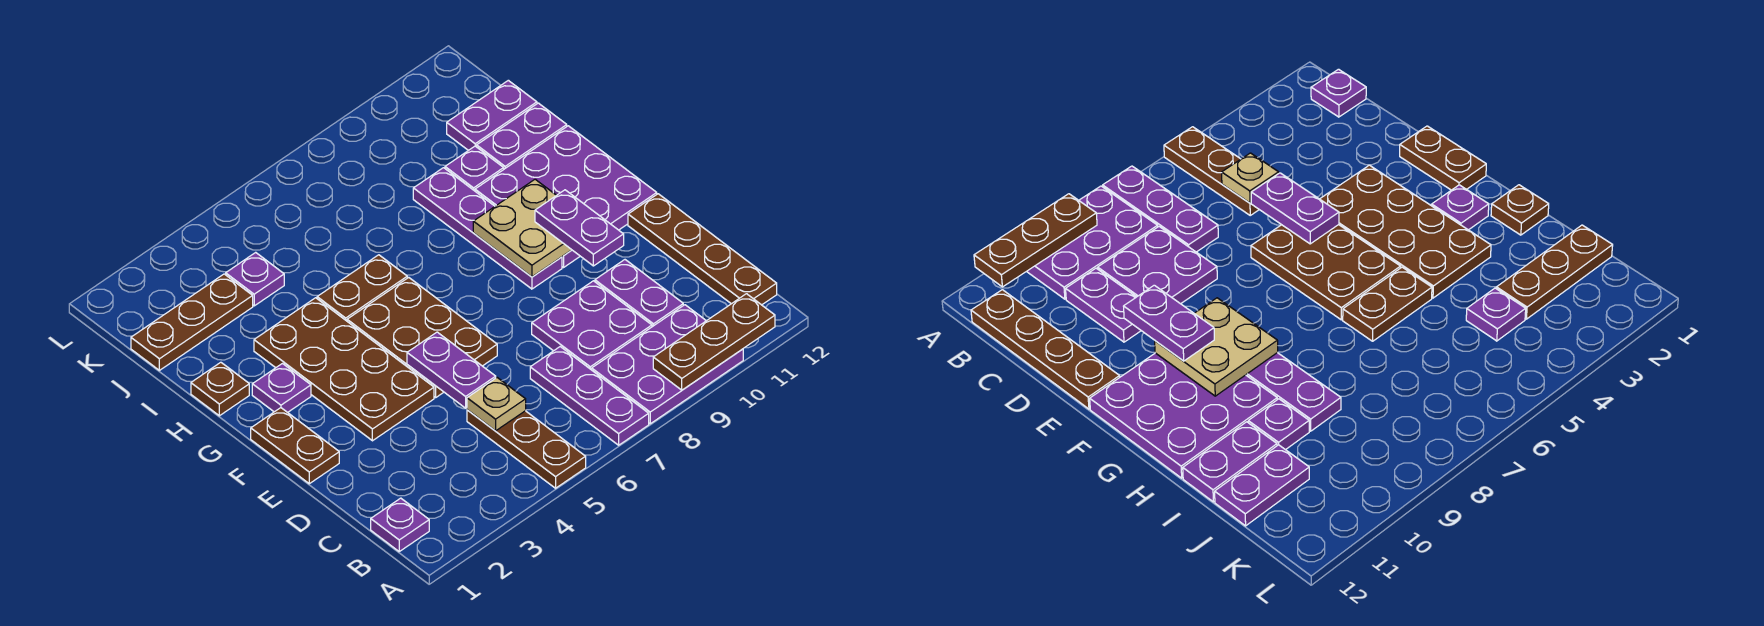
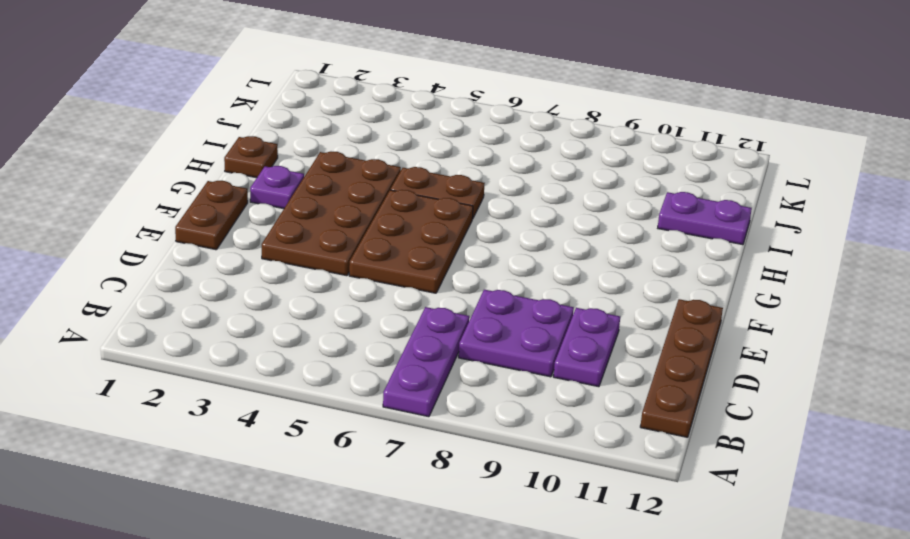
none -> brown plate A5:C5 level 1
none -> purple plate A8:B10 level 1
none -> purple plate B1 level 1

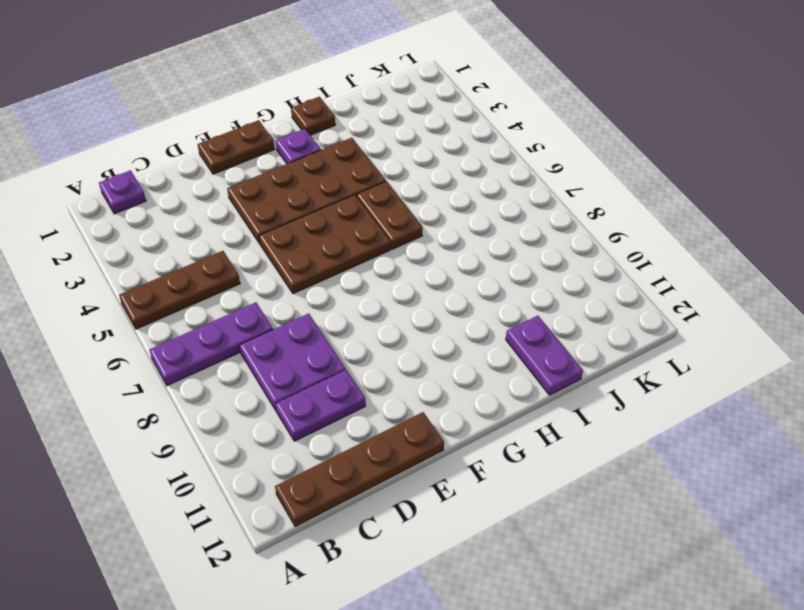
none -> purple plate A8:B10 level 1
none -> purple plate F9:I9 level 1
none -> purple plate F10:H12 level 1

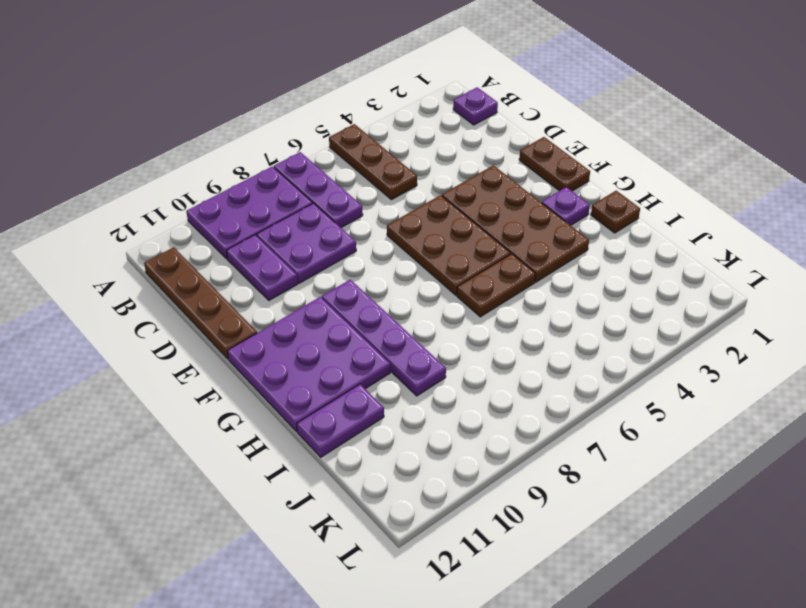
none -> purple plate I10 level 1
none -> brown plate J1:J3 level 1
none -> purple plate J4 level 1

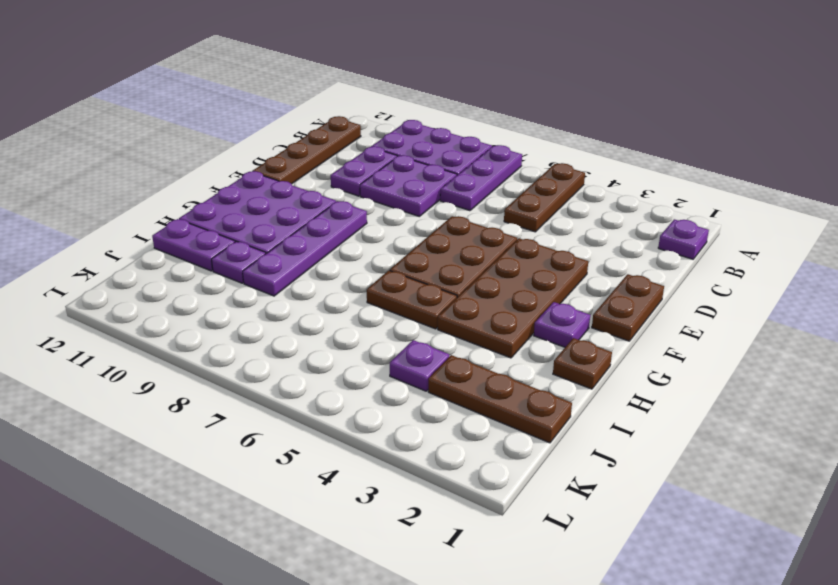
none -> purple plate J11:J12 level 1
none -> brown plate A9:A11 level 2
none -> tan plate C5 level 2

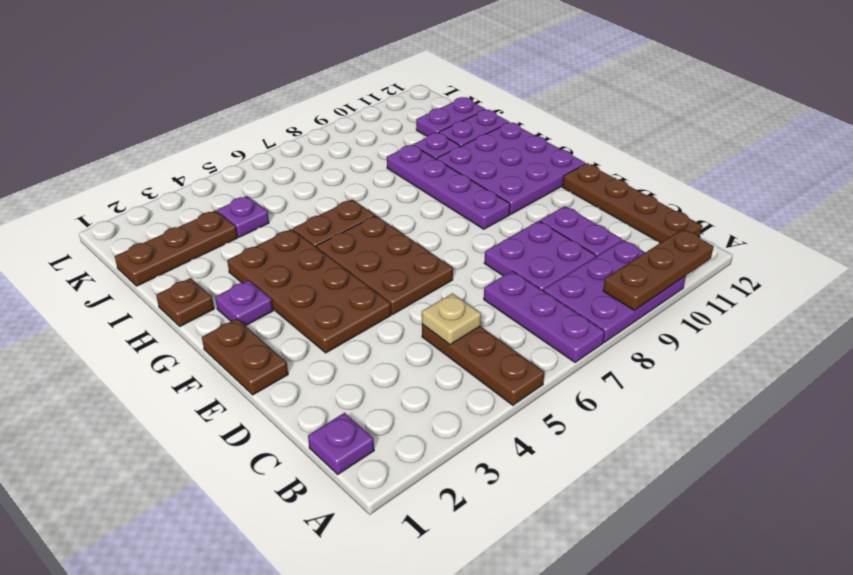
none -> purple plate D5:E5 level 2
none -> tan plate F9:G10 level 2
none -> purple plate E10:F10 level 3

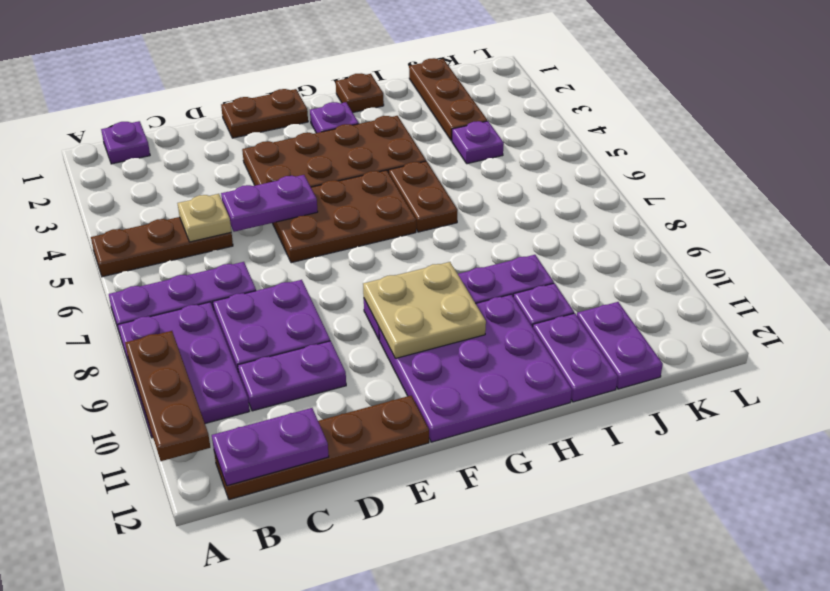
purple plate B12:C12 level 2 -> purple plate E10:F10 level 3

